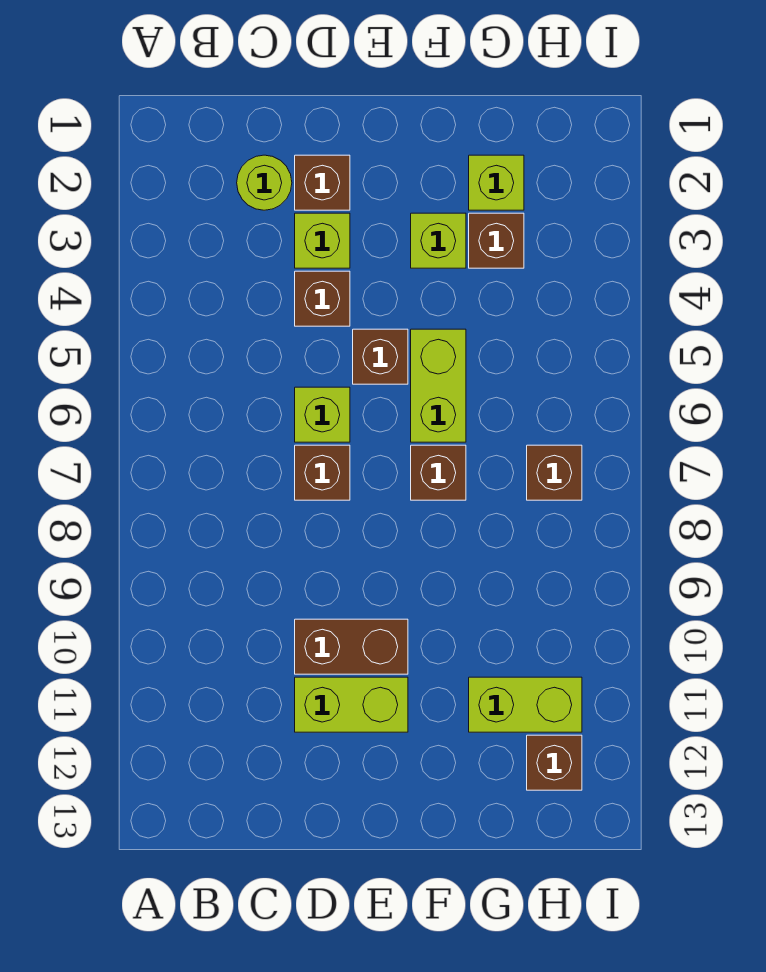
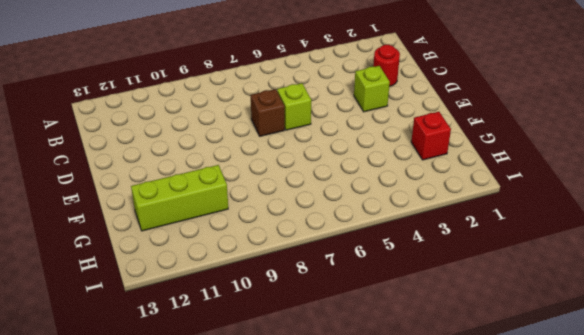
red round brick C2 level 1 -> lime round brick C2 level 1
red brick G2 level 1 -> lime brick G2 level 1
lime brick G10:G12 level 1 -> lime brick G11:H11 level 1
none -> brown brick D2 level 1
none -> brown brick D4 level 1
none -> brown brick D10:E10 level 1

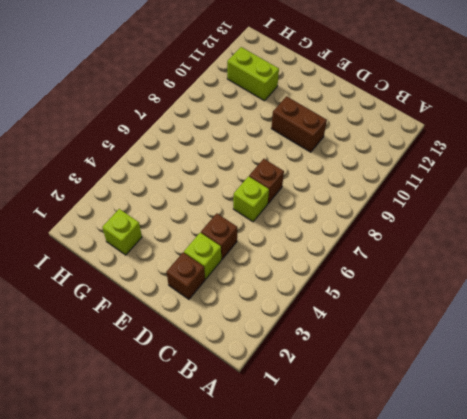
none -> lime round brick C2 level 1
none -> lime brick D11:E11 level 1
none -> brown brick E5 level 1

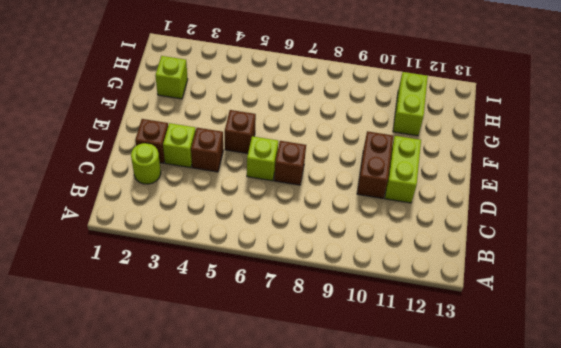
none -> lime brick F3 level 1
none -> lime brick F5:F6 level 1
none -> brown brick F7 level 1

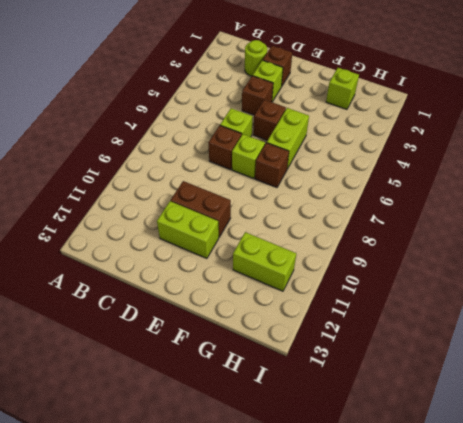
lime brick E7 level 1 -> lime brick F3 level 1
none -> brown brick G3 level 1
none -> brown brick H7 level 1
none -> brown brick H12 level 1

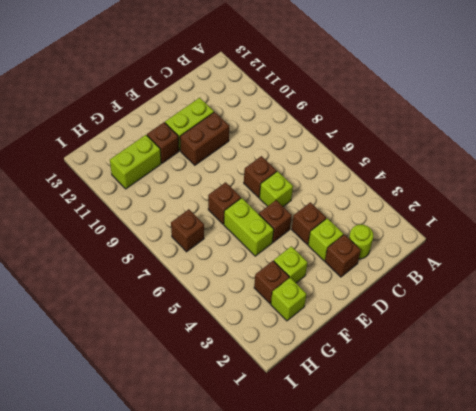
brown brick F11 level 1 -> brown brick H12 level 1

